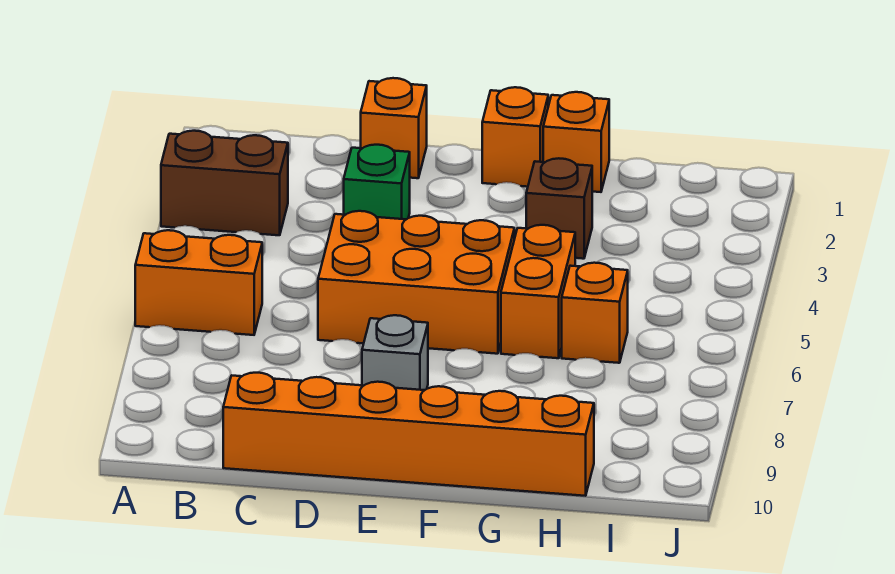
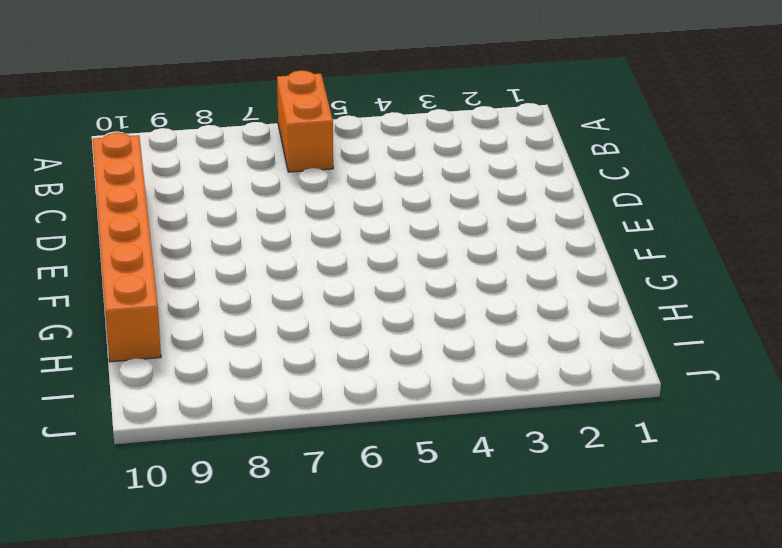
none -> brown brick A3:B3 level 1
none -> orange brick D1 level 1
none -> green brick D3 level 1

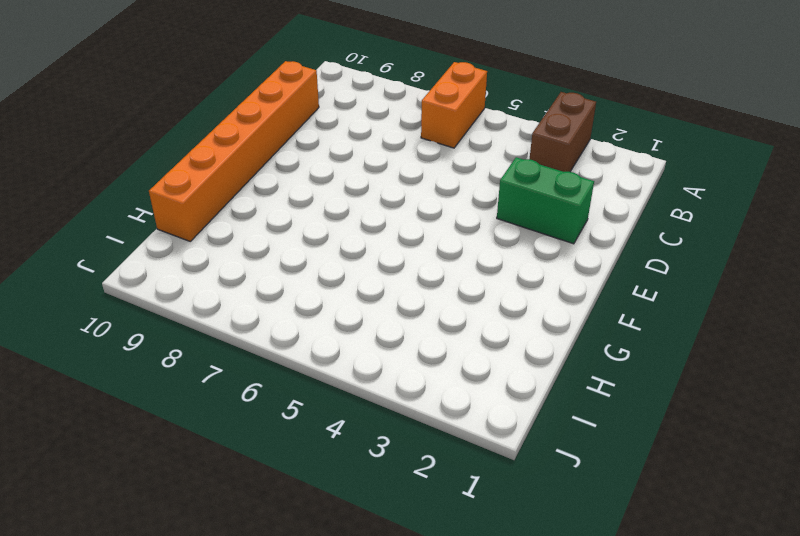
green brick D2:D3 level 1 -> green brick D3 level 1
none -> orange brick D1 level 1
none -> orange brick D5:F6 level 1
none -> grey brick E8 level 1

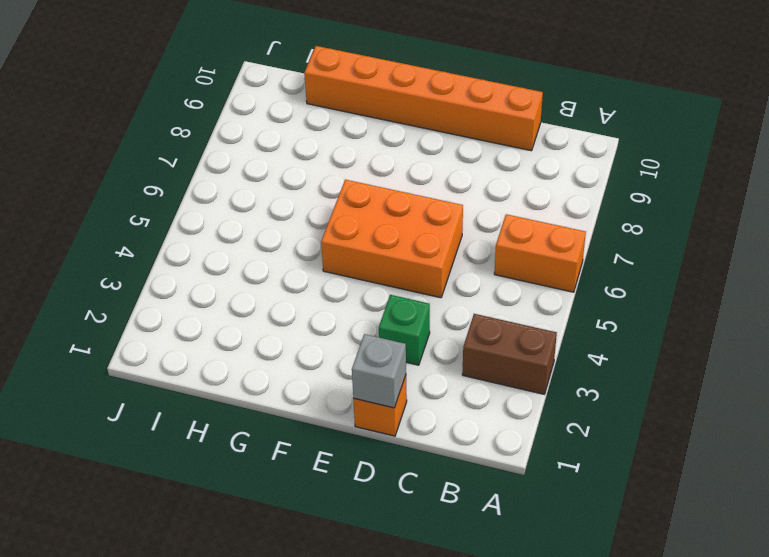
grey brick D1 level 2 -> grey brick E8 level 1
none -> orange brick F1 level 1
none -> orange brick G1 level 1
none -> brown brick G3 level 1

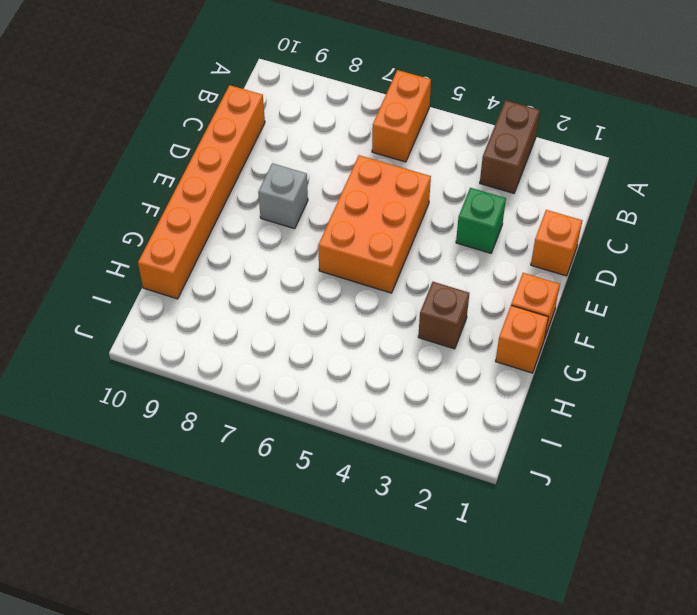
none -> orange brick G5:G6 level 1
none -> orange brick H6 level 1

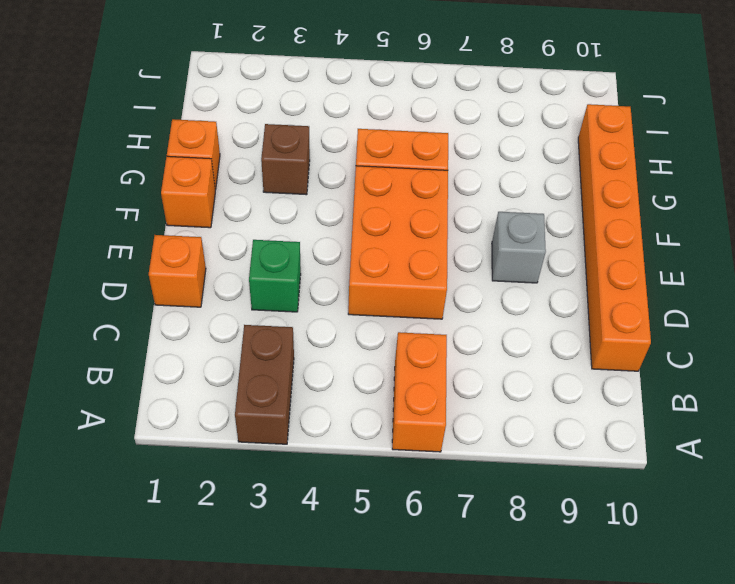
none -> orange brick H6 level 1

